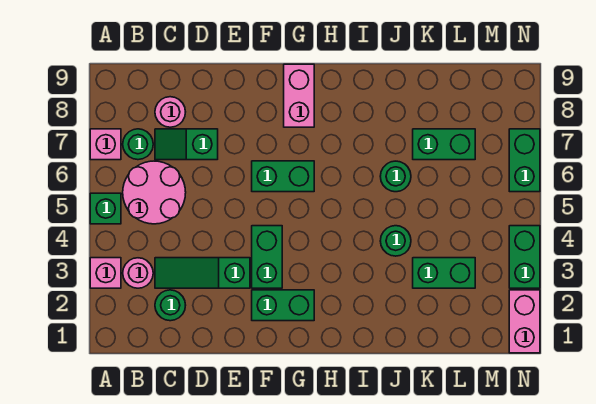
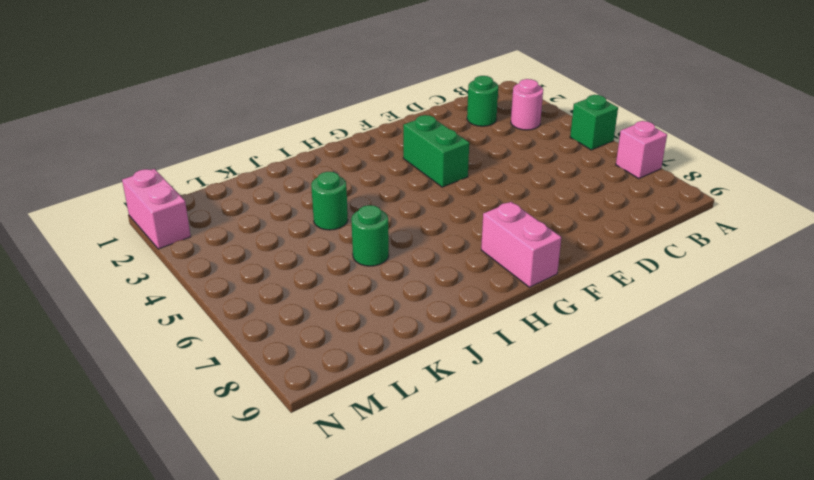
none -> pink brick A3 level 1
none -> pink round brick B5:C6 level 1
none -> green round brick B7 level 1

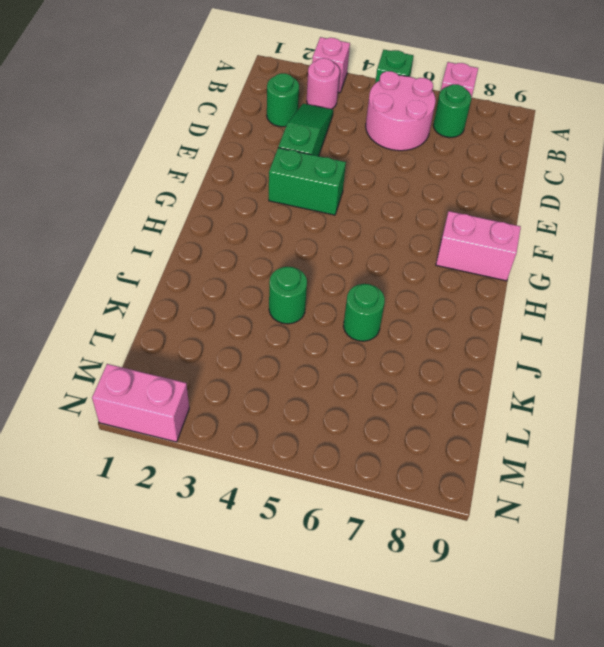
none -> green slope C7:D7 level 1 top D
none -> pink round brick C8 level 1
none -> green brick F2:G2 level 1

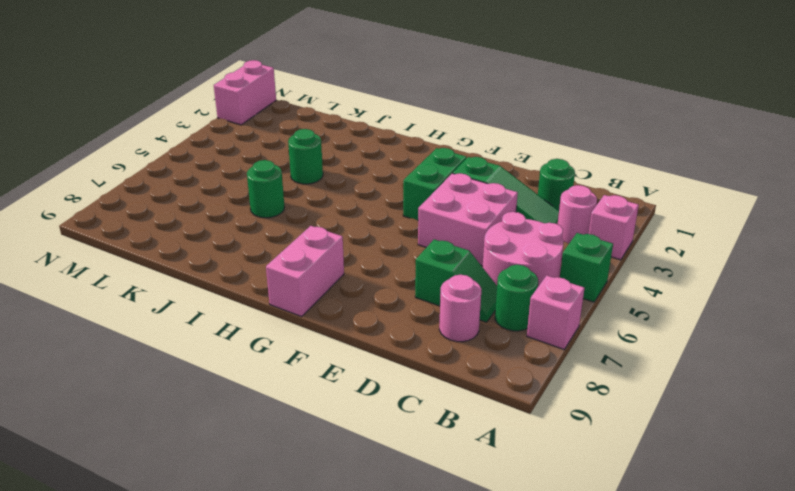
pink brick D4:E5 level 1 -> none
none -> green brick F2:G2 level 1
none -> green brick F6:G6 level 1
none -> green brick K3:L3 level 1

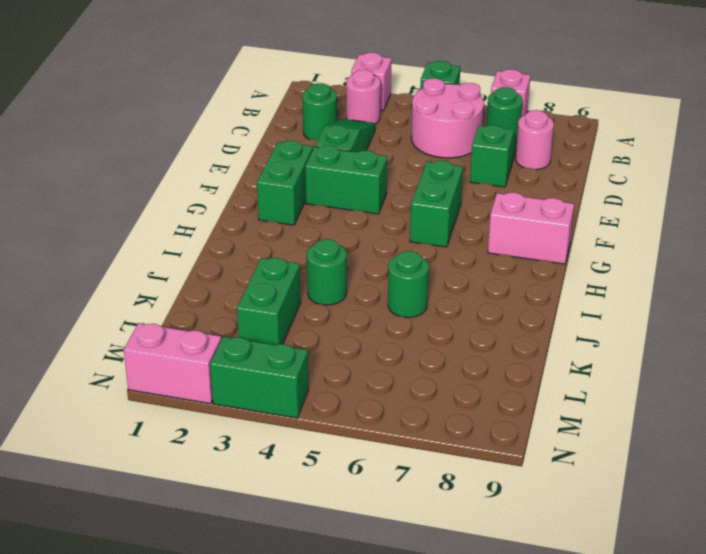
none -> green brick K7:L7 level 1
none -> green brick N6:N7 level 1

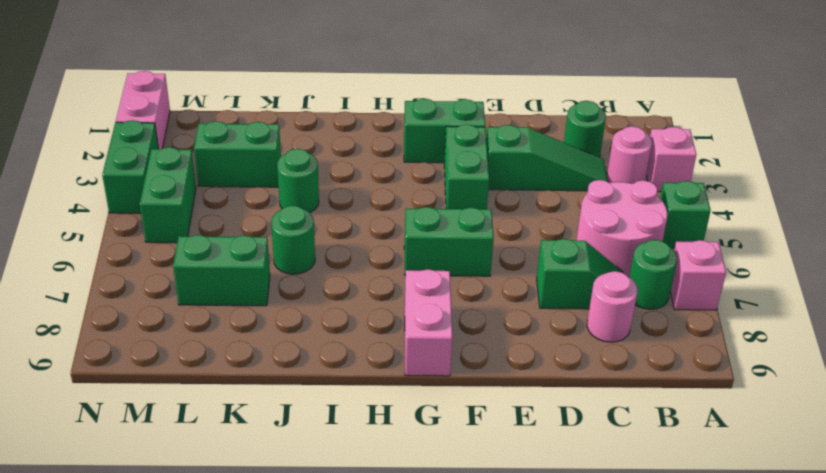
green brick M4:M5 level 1 -> green brick N6:N7 level 1

